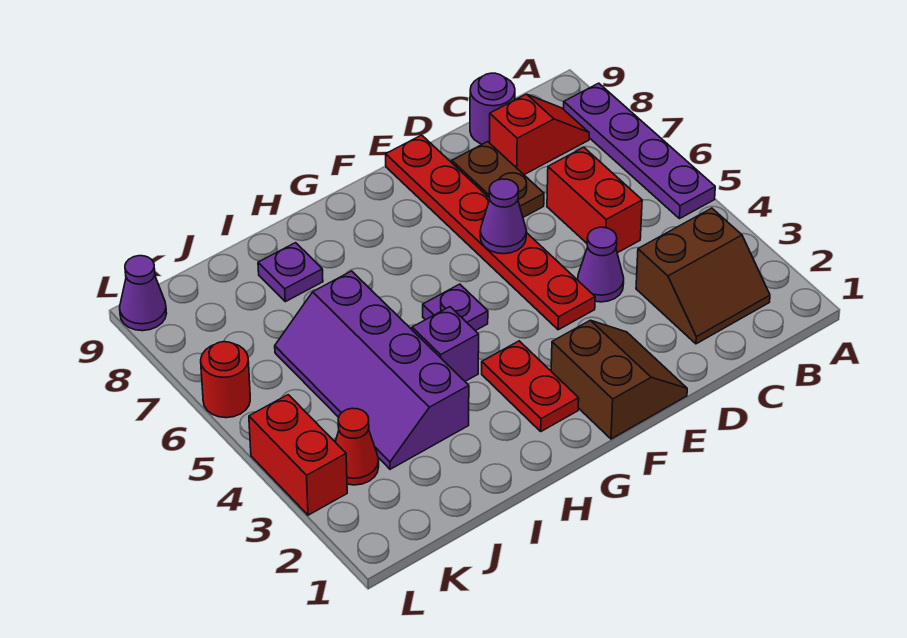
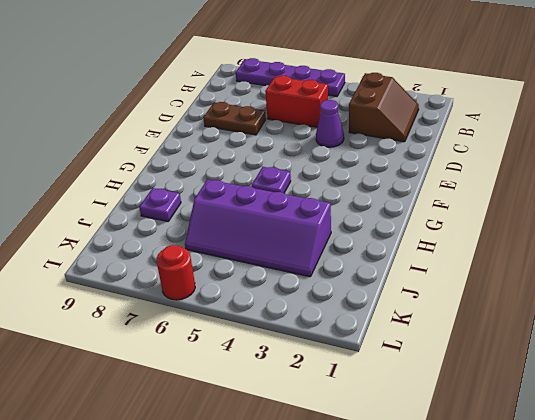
none -> red slope B8:C8 level 1 top C
none -> purple round brick C9 level 1
none -> brown slope E1:F2 level 1 top F

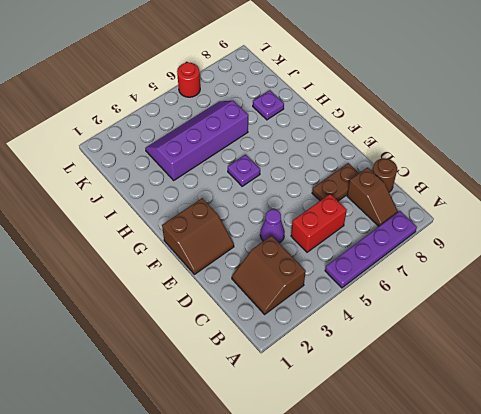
brown slope B8:C8 level 1 top C -> red slope B8:C8 level 1 top C
brown round brick C9 level 1 -> purple round brick C9 level 1
none -> red plate E4:E9 level 1
none -> red plate G2:G3 level 1
none -> purple brick H4 level 1

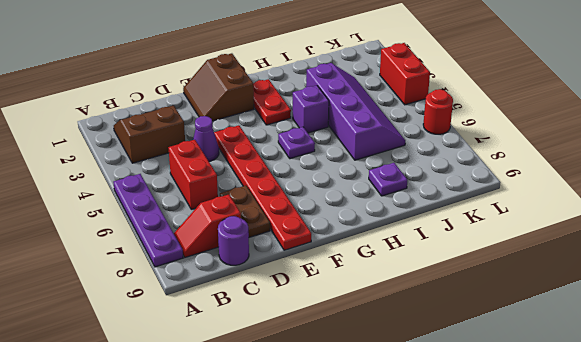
none -> red cone K3 level 1
none -> purple cone L9 level 1
none -> purple cone E6 level 2

